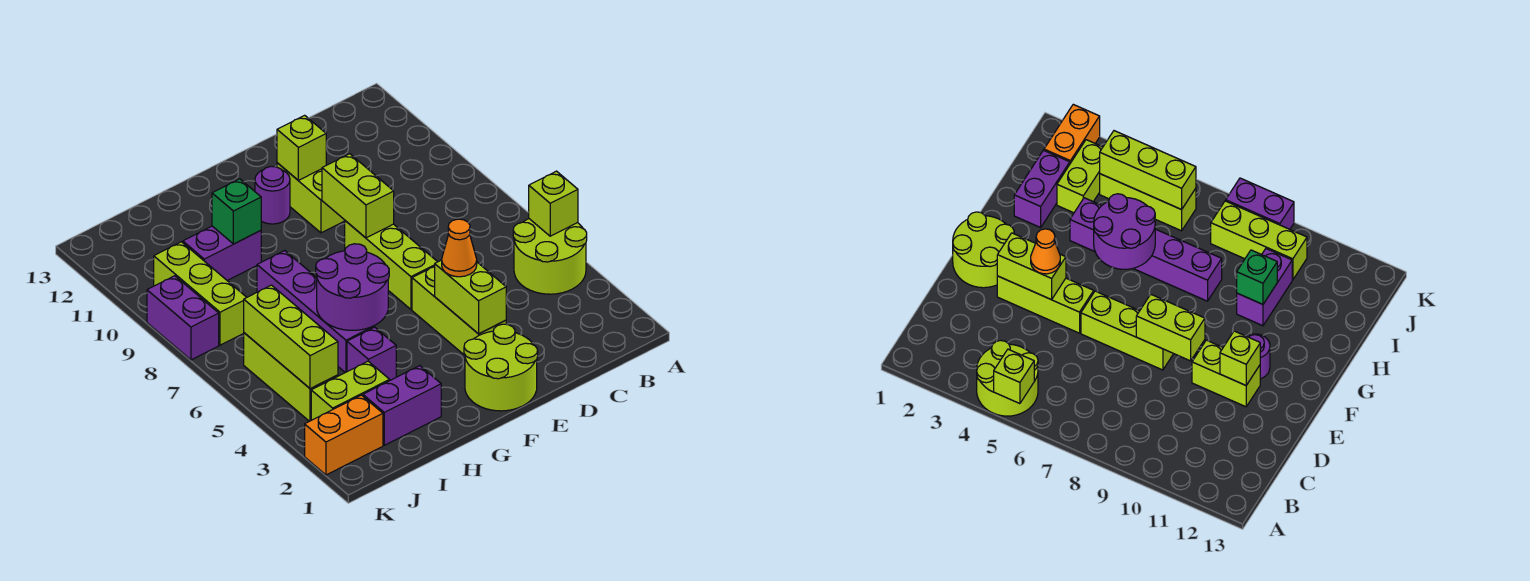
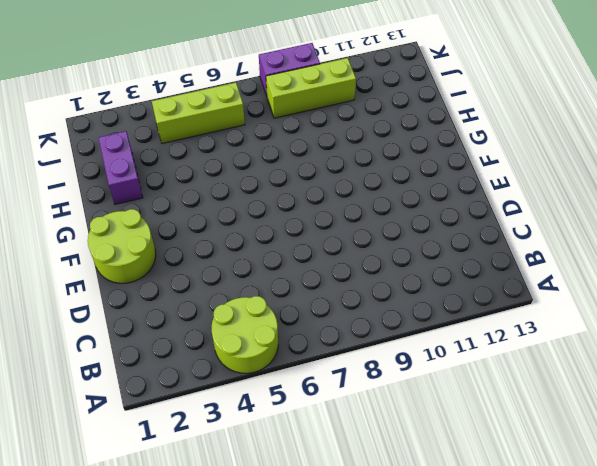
none -> lime brick E3:E5 level 1
none -> lime brick E6:E8 level 1
none -> lime brick E10:E11 level 1

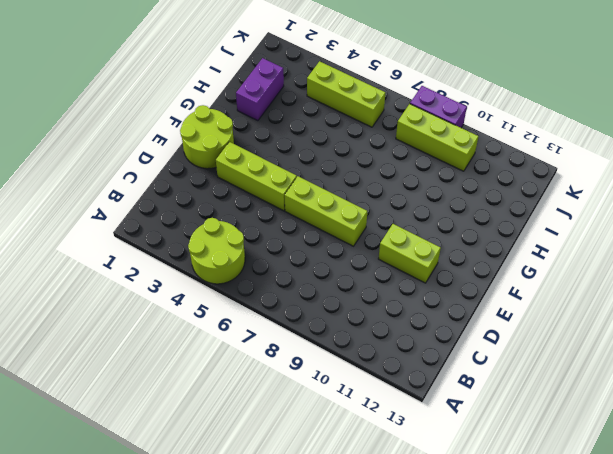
none -> purple round brick F11 level 1
none -> purple brick H4 level 1
none -> purple brick H5:H8 level 1

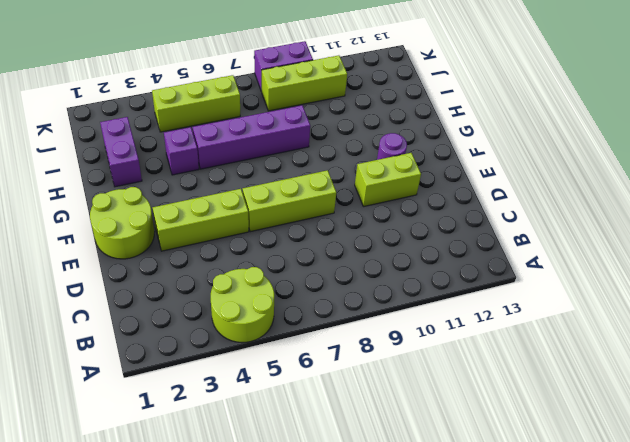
none -> purple brick H10:I10 level 1
none -> lime brick I3:J3 level 1
none -> orange brick J2:K2 level 1

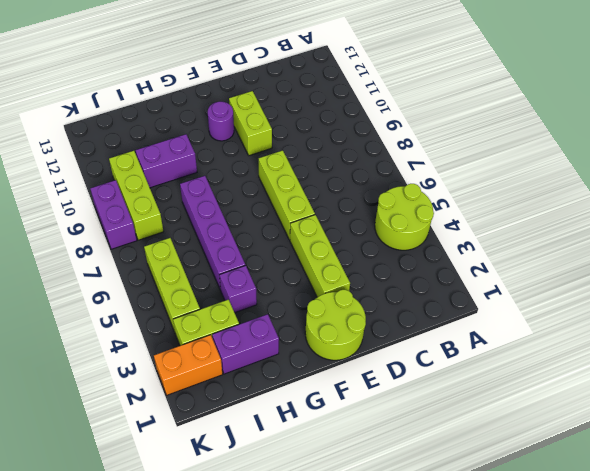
none -> lime brick A5 level 2
none -> lime brick E3:E4 level 2
none -> lime brick E8:E9 level 2

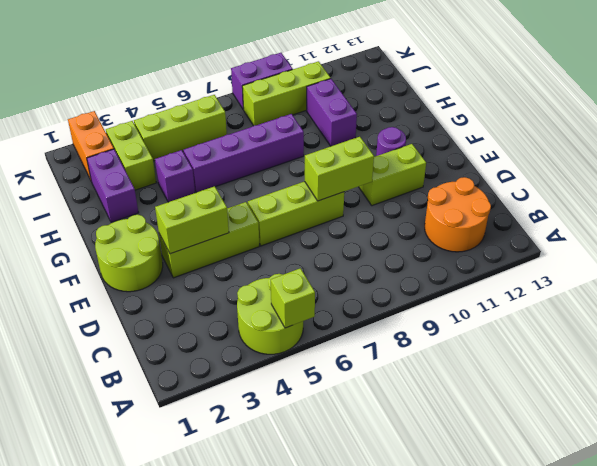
orange round brick B11:C12 level 1 -> none
none -> lime brick E11 level 2
none -> purple round brick G5:H6 level 2
none -> green brick H10 level 2

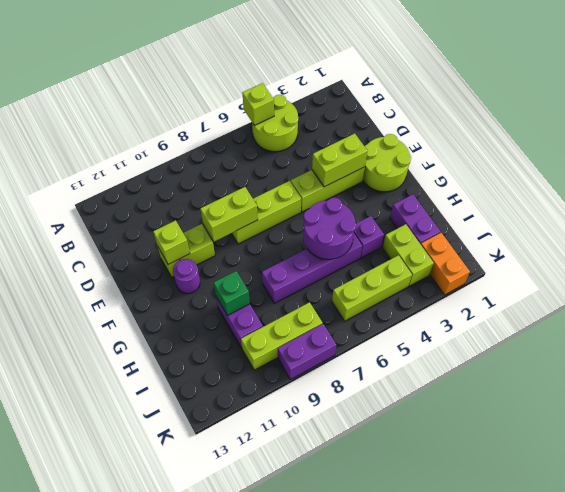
none -> lime brick J4:J6 level 2
none -> orange cone E4 level 3

